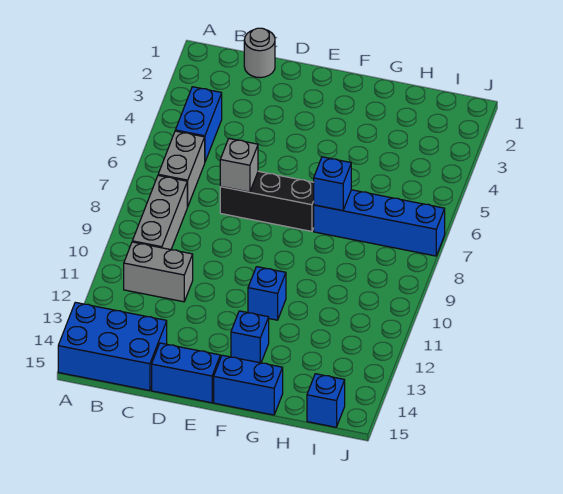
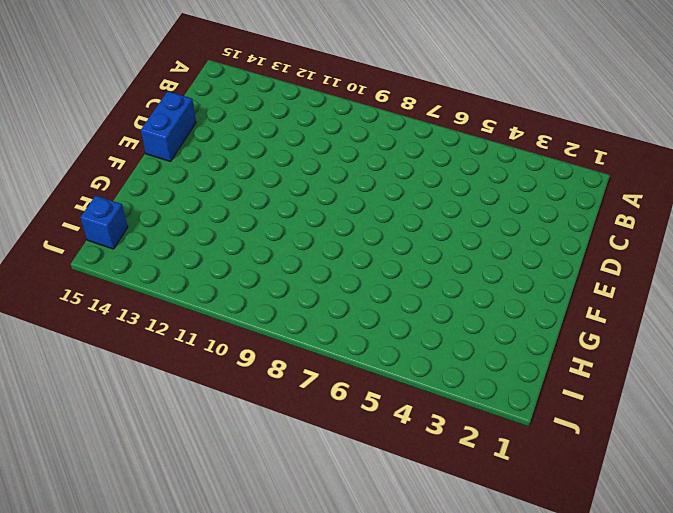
none -> blue brick A14:C15 level 1
none -> blue brick B4:B5 level 1
none -> grey brick B6:B7 level 1

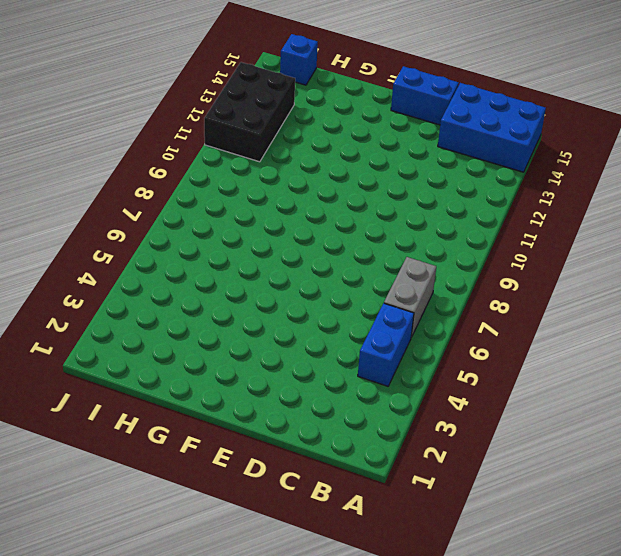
black brick I11:J13 level 1 -> none
none -> grey brick B8:B10 level 1
none -> grey brick B11:C11 level 1
none -> grey round brick C1 level 1

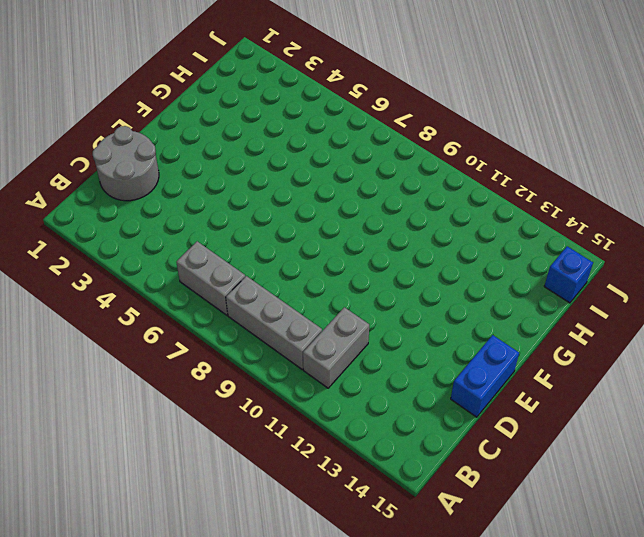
grey round brick C1:D2 level 1 -> grey round brick C1 level 1
none -> blue brick A14:C15 level 1
none -> blue brick B4:B5 level 1
none -> black brick D7:F7 level 1

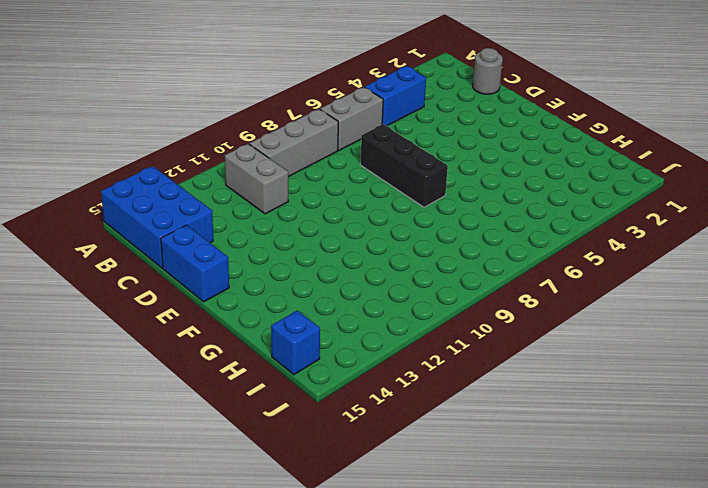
none -> blue brick F11 level 1
none -> blue brick F13 level 1
none -> blue brick F15:G15 level 1

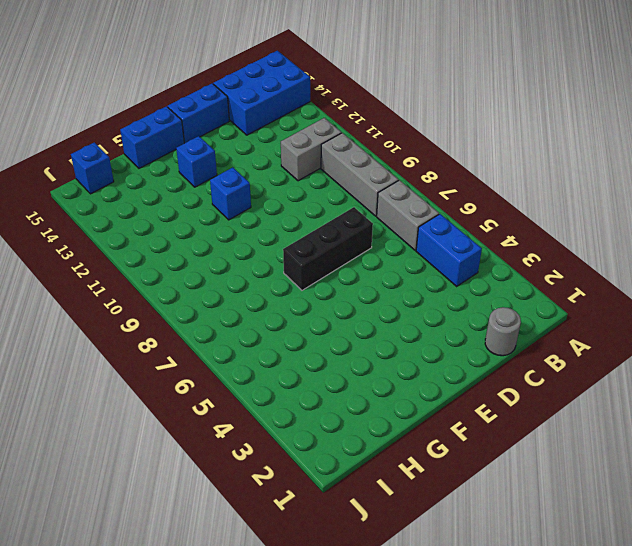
none -> blue brick G7:J7 level 1
none -> grey brick D7 level 2
none -> blue brick G7 level 2

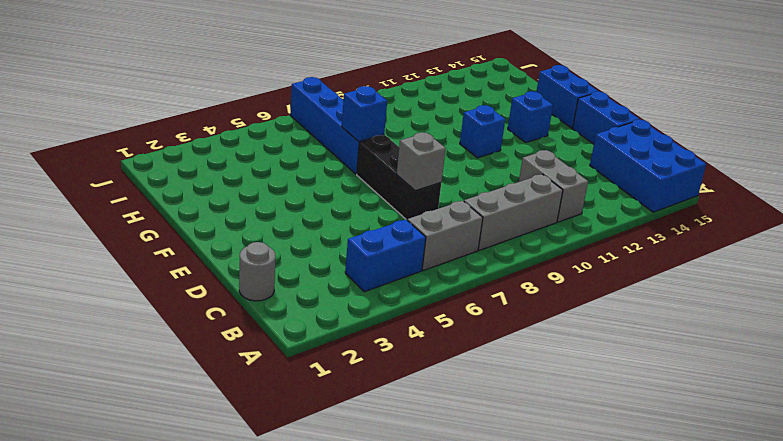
none -> blue brick I15 level 1

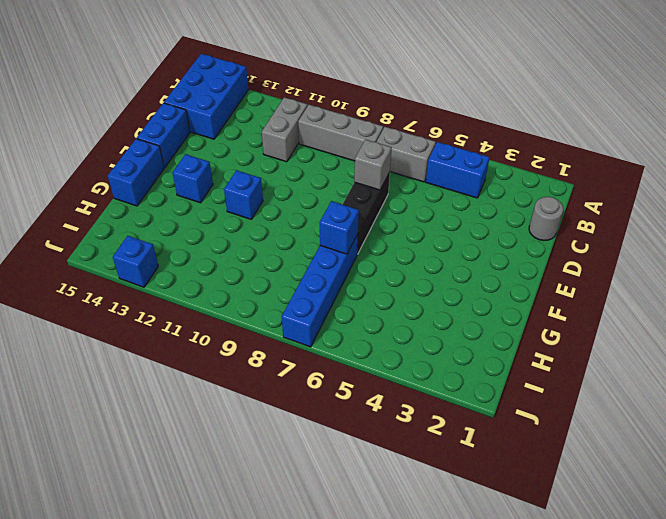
blue brick J13 level 1 -> blue brick I15 level 1

